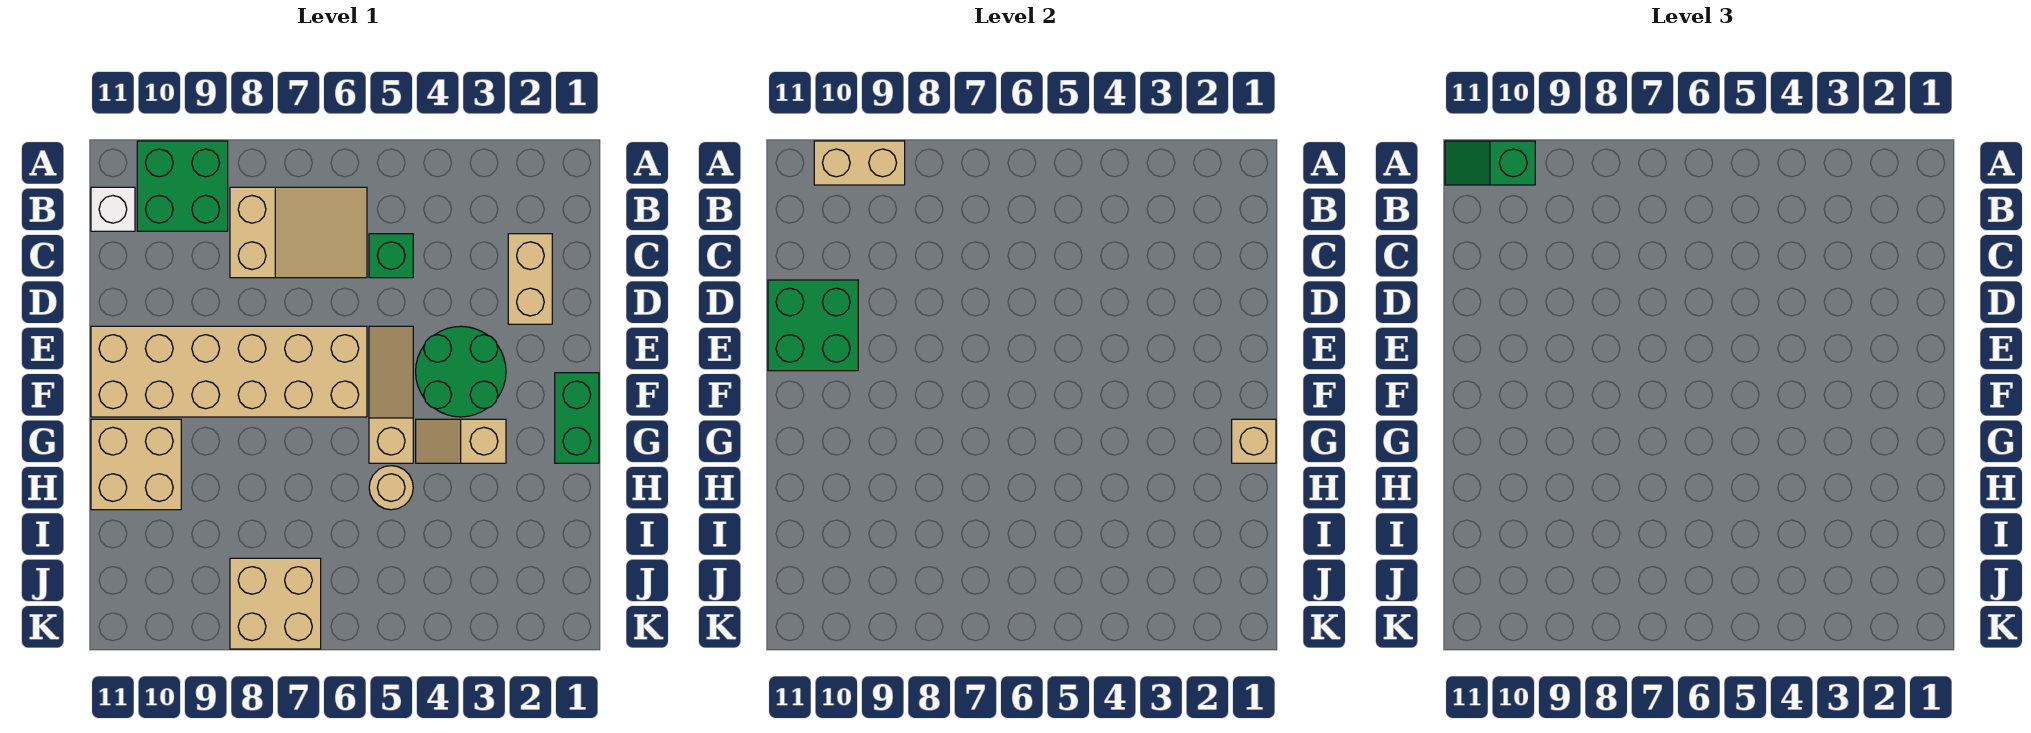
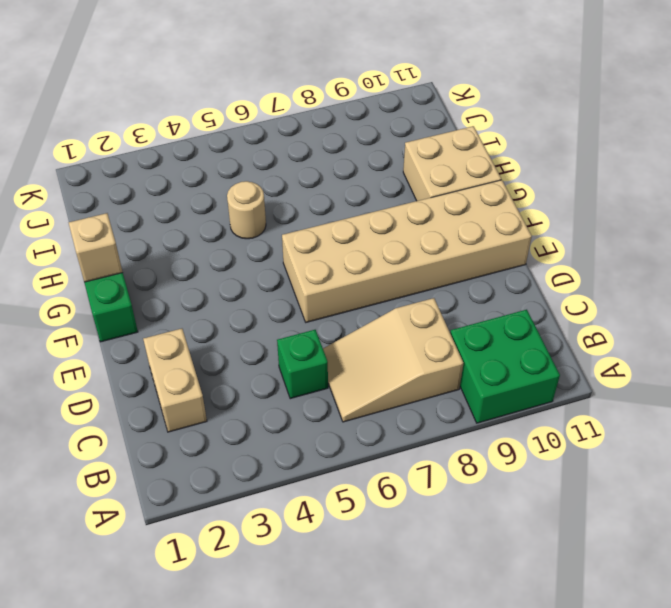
none -> white brick B11 level 1
none -> green round brick E3:F4 level 1
none -> tan slope E5:G5 level 1 top G

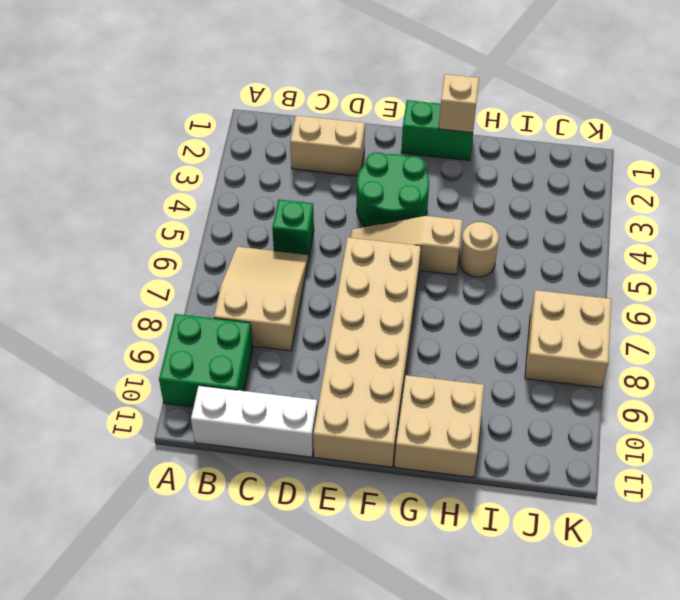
white brick B11:D11 level 1 -> white brick B11 level 1
none -> tan slope G3:G4 level 1 top 3
none -> tan brick A9:A10 level 2
none -> green brick D10:E11 level 2

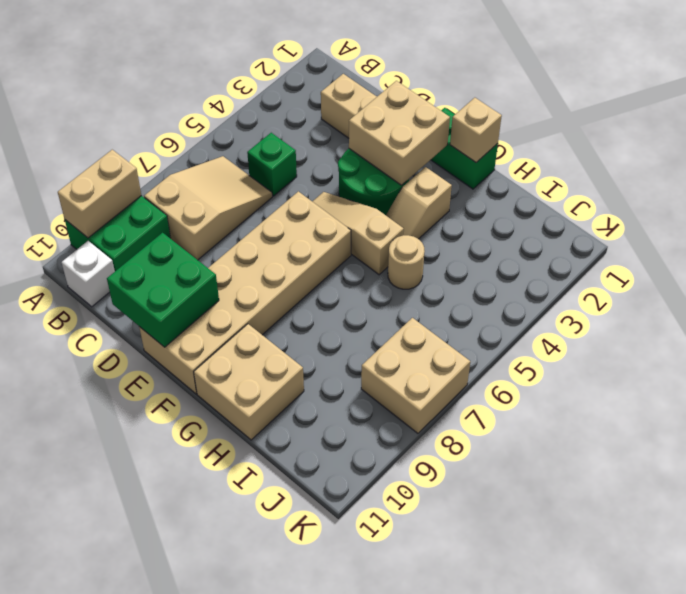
tan brick E2:F3 level 2 -> none
none -> green slope A10:A11 level 3 top 10

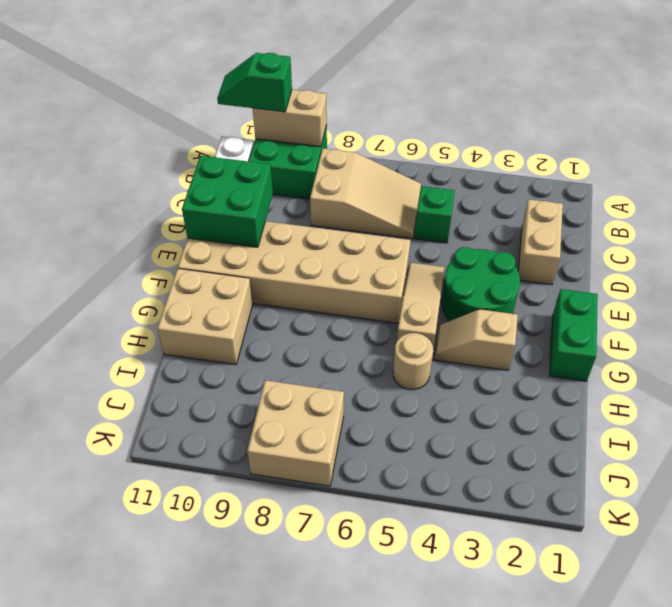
none -> tan brick G1 level 2

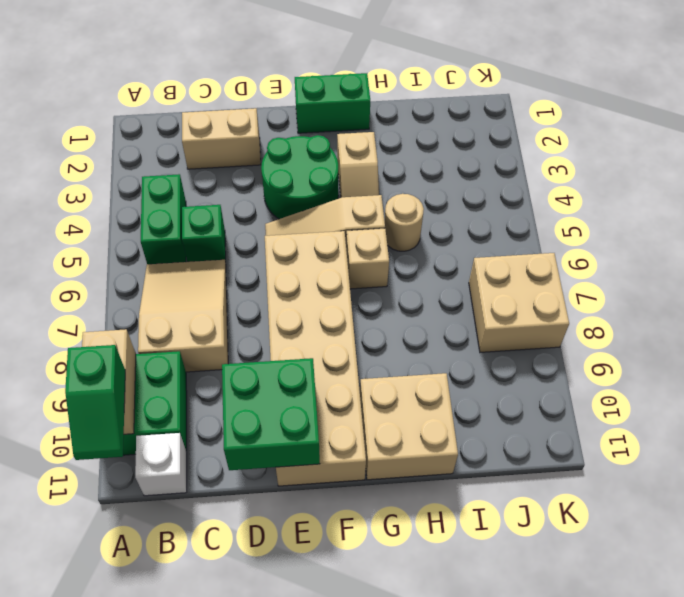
green brick B4:B5 level 1 -> none
tan brick G6 level 1 -> tan brick G1 level 2

